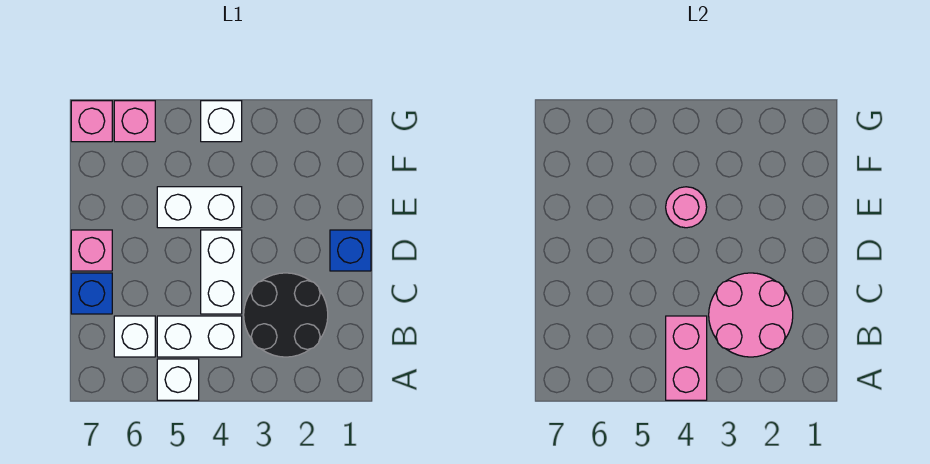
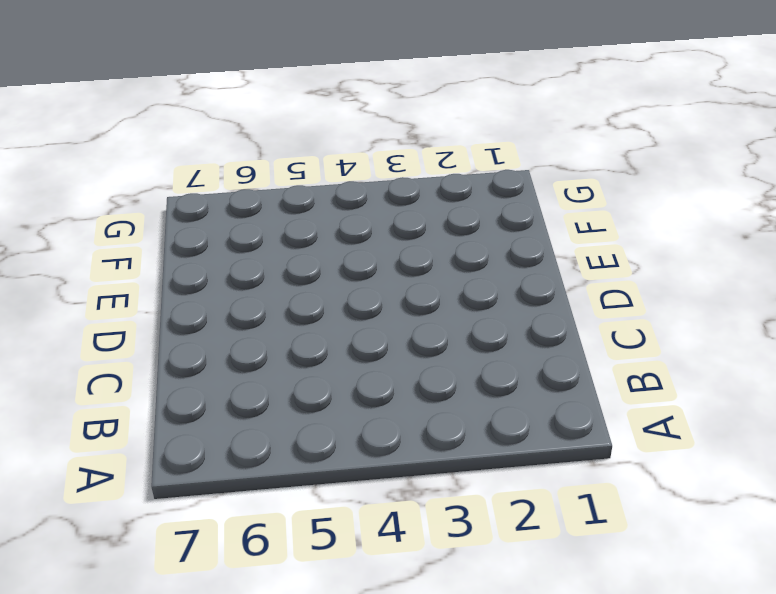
none -> white brick A5 level 1
none -> black round brick B2:C3 level 1
none -> white brick B4:B5 level 1

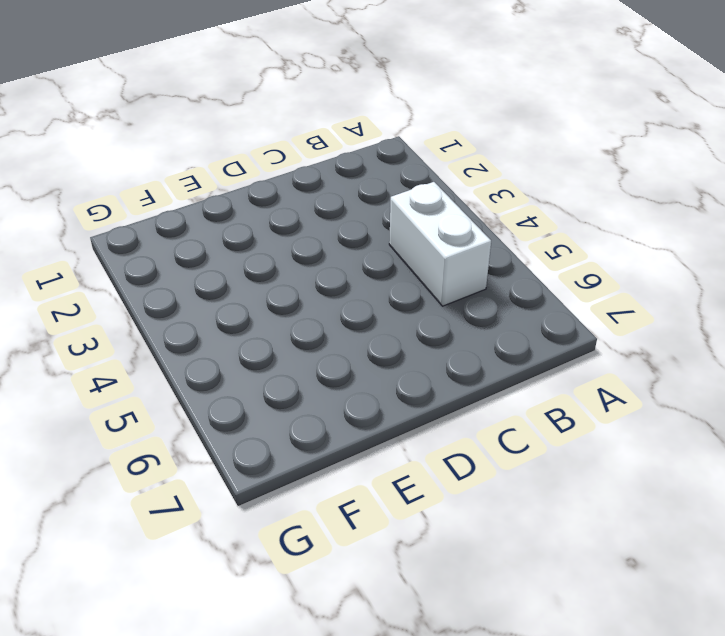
none -> white brick A5 level 1
none -> black round brick B2:C3 level 1
none -> white brick B6 level 1

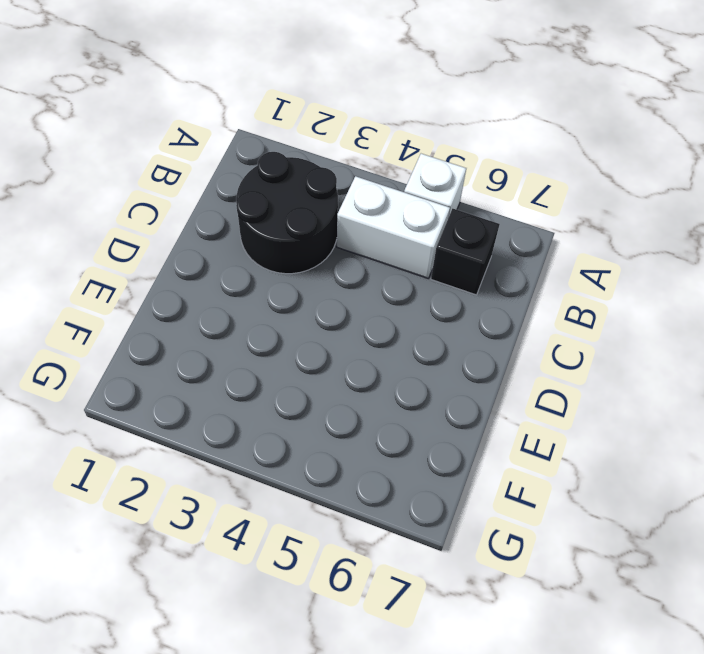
black brick B6 level 1 -> white brick B6 level 1
none -> white brick C4:D4 level 1
none -> blue brick C7 level 1
none -> blue brick D1 level 1

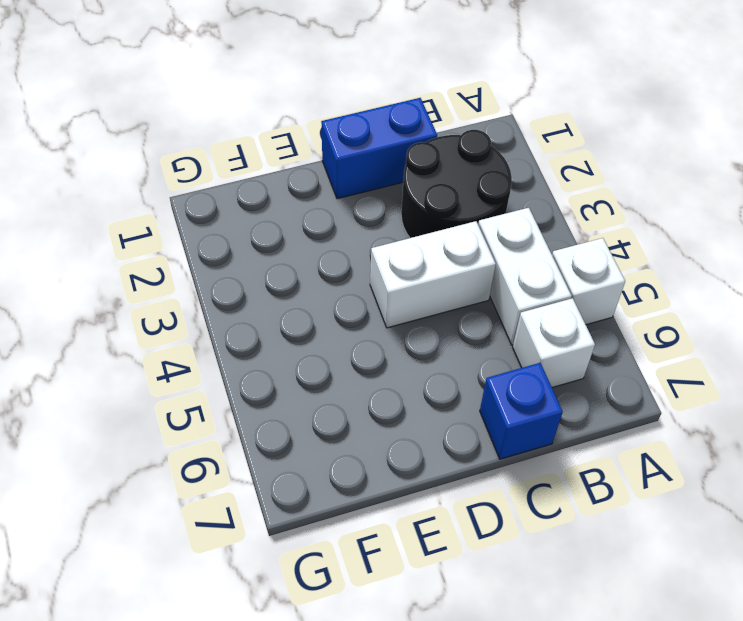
blue brick C1:D1 level 1 -> blue brick D1 level 1
none -> pink brick D7 level 1
none -> white brick E4:E5 level 1
none -> white brick G4 level 1

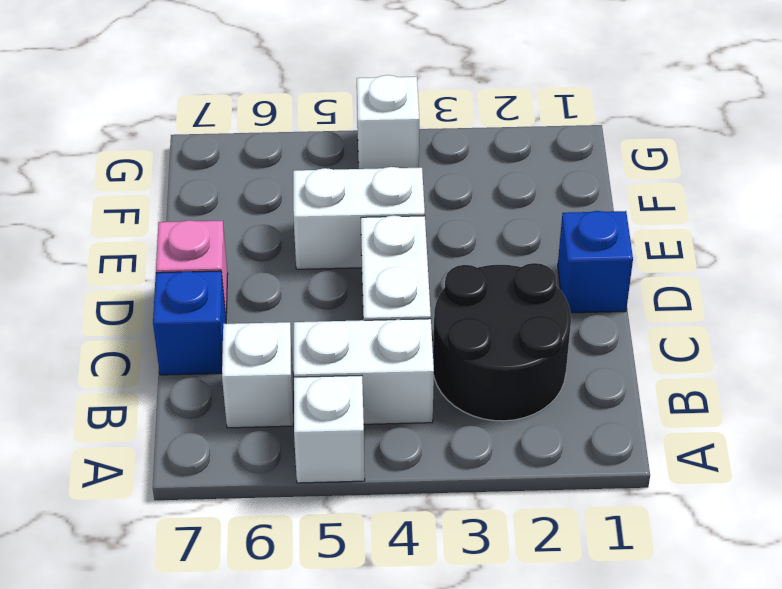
none -> pink brick G6 level 1
none -> pink brick G7 level 1
none -> pink brick A4:B4 level 2

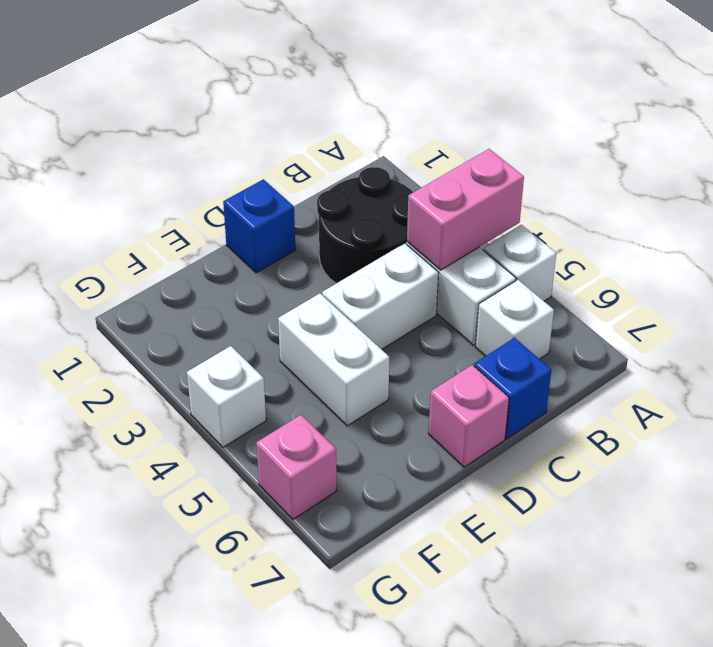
none -> pink brick G7 level 1
none -> pink round brick B2:C3 level 2
none -> pink round brick E4 level 2

